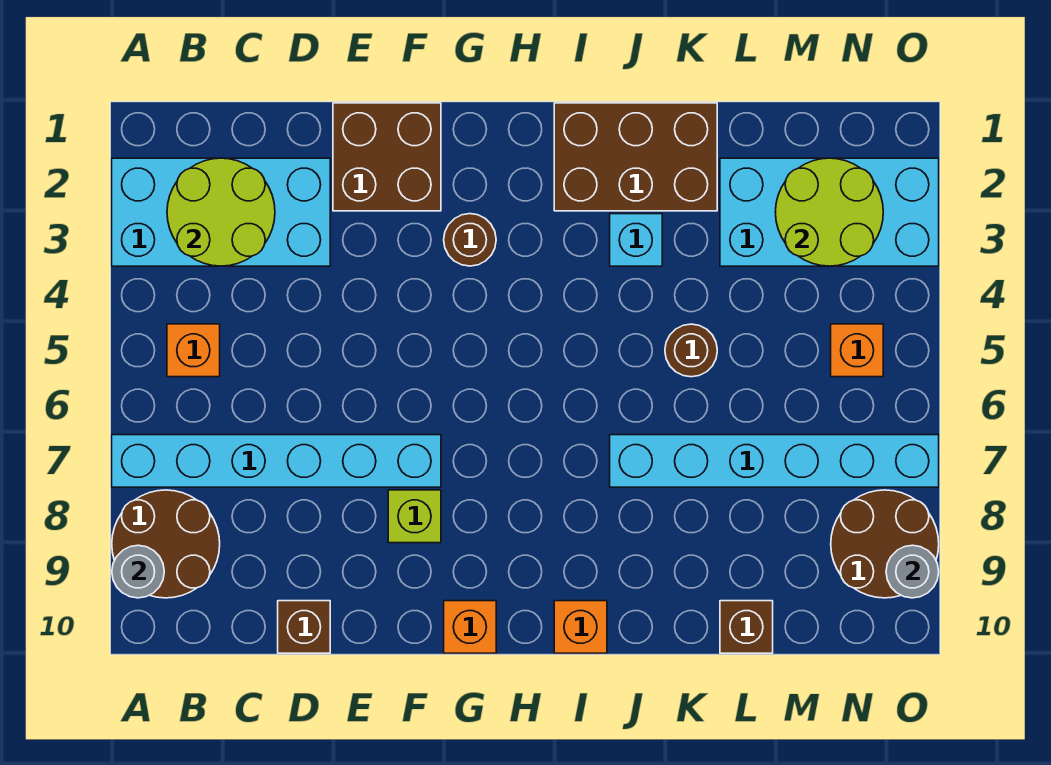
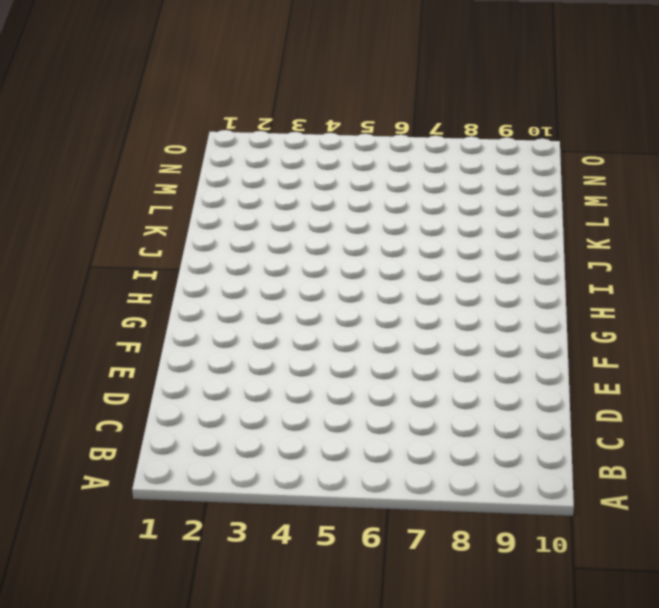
none -> cyan brick A2:D3 level 1
none -> cyan brick A7:F7 level 1
none -> brown round brick A8:B9 level 1

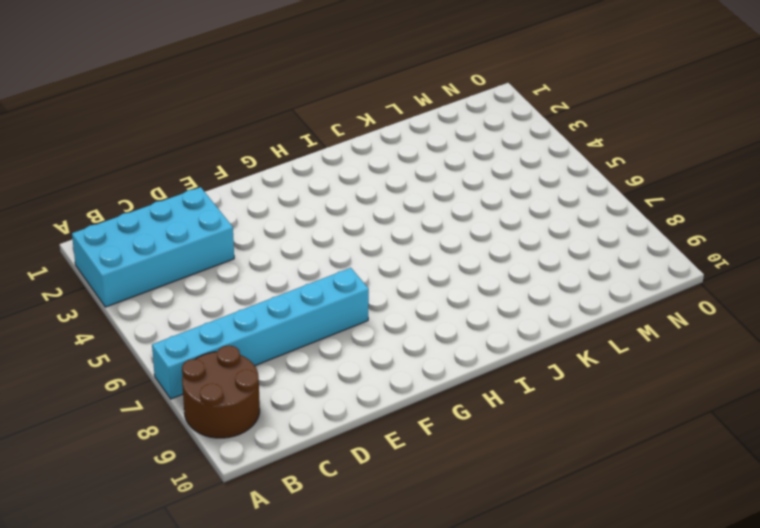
none -> orange brick B5 level 1
none -> brown brick D10 level 1
none -> brown brick E1:F2 level 1

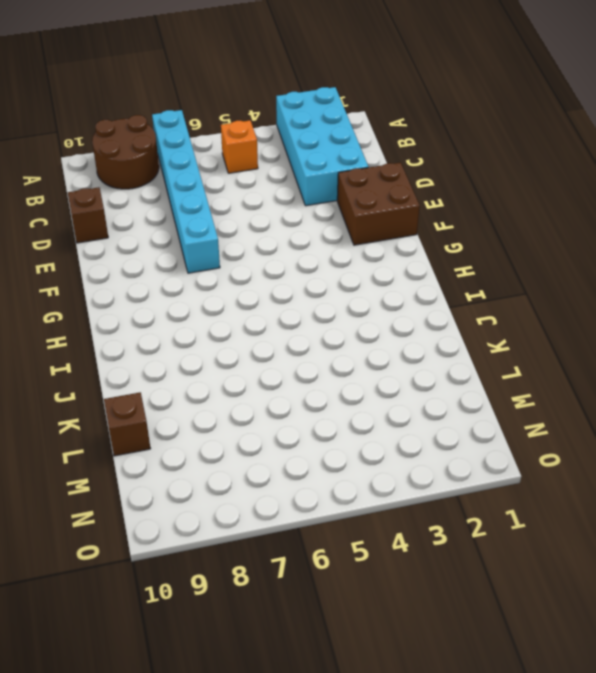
none -> lime brick F8 level 1
none -> brown round brick G3 level 1
none -> orange brick G10 level 1

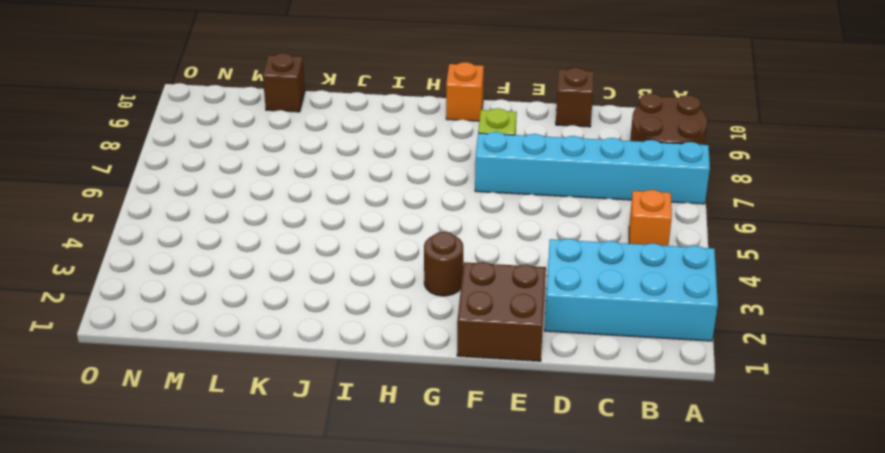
none -> brown brick I1:K2 level 1
none -> orange brick I10 level 1
none -> cyan brick J3 level 1

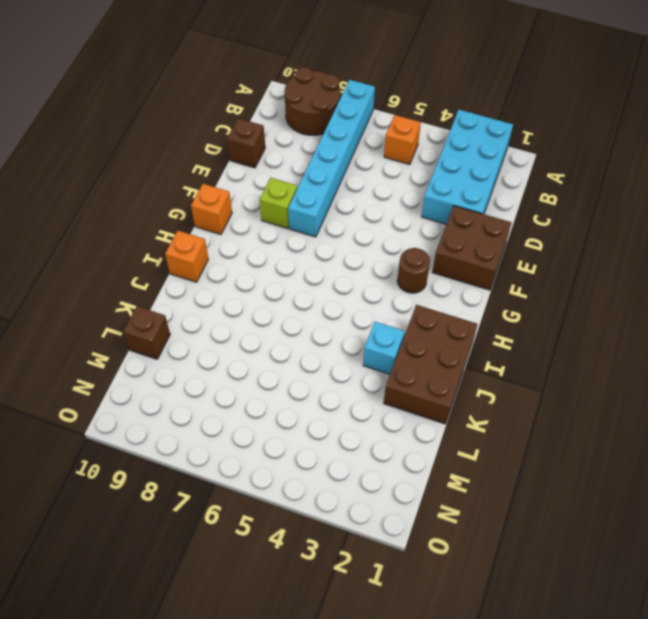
none -> cyan brick J7:O7 level 1
none -> brown round brick K5 level 1
none -> cyan brick L2:O3 level 1

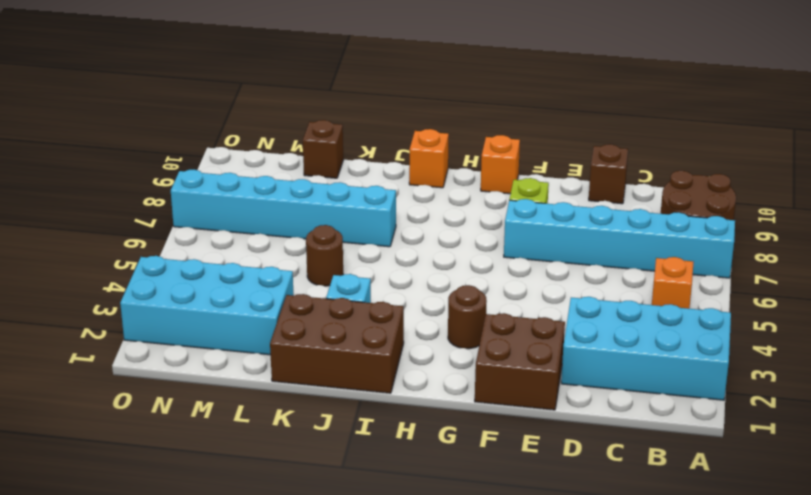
none -> orange brick N5 level 1
none -> brown round brick N8:O9 level 1
none -> grey round brick A9 level 2

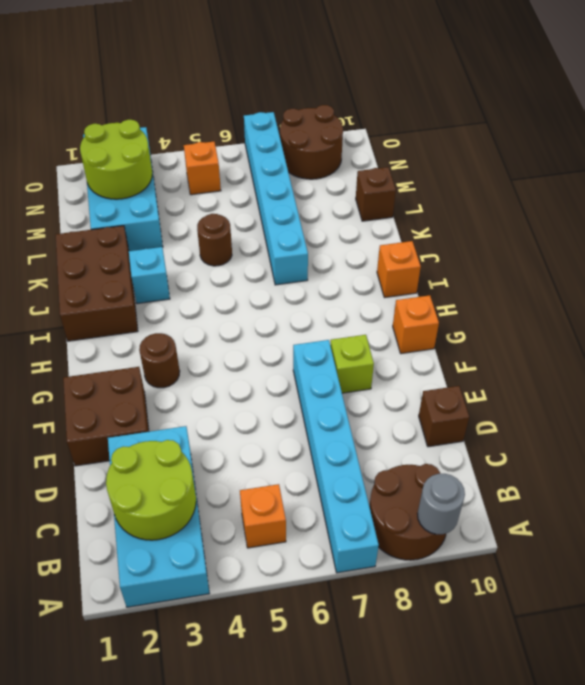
none -> grey round brick O9 level 2

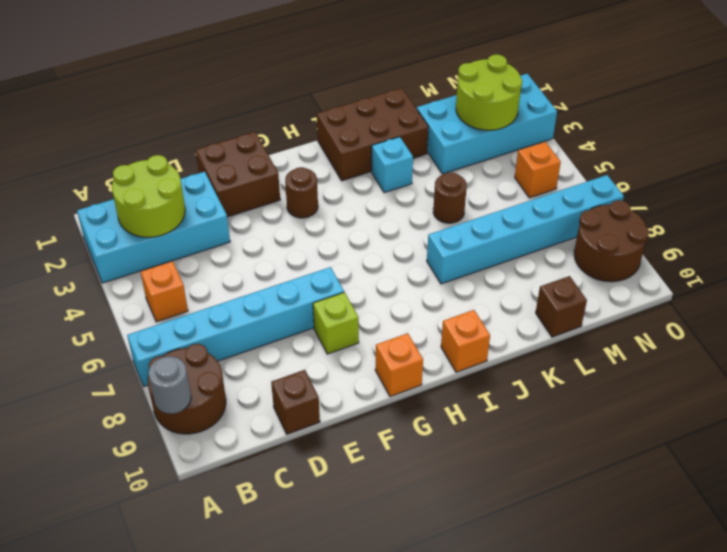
none -> grey round brick O9 level 2

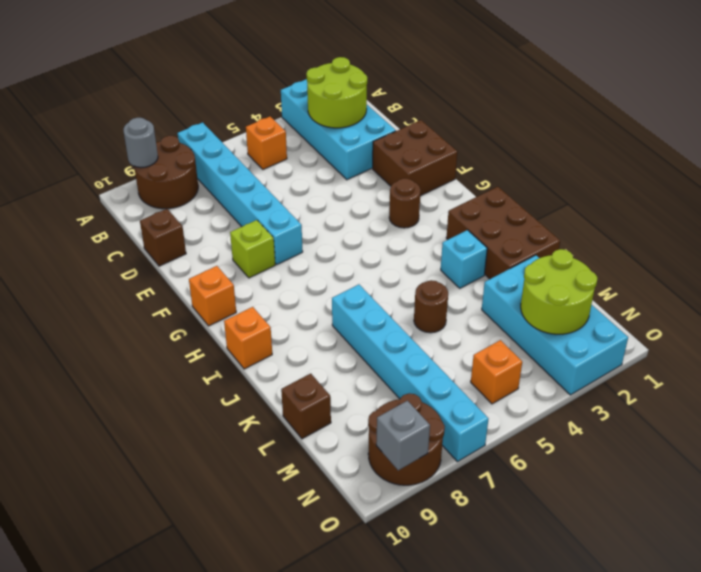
grey brick O9 level 2 -> grey round brick O9 level 2

